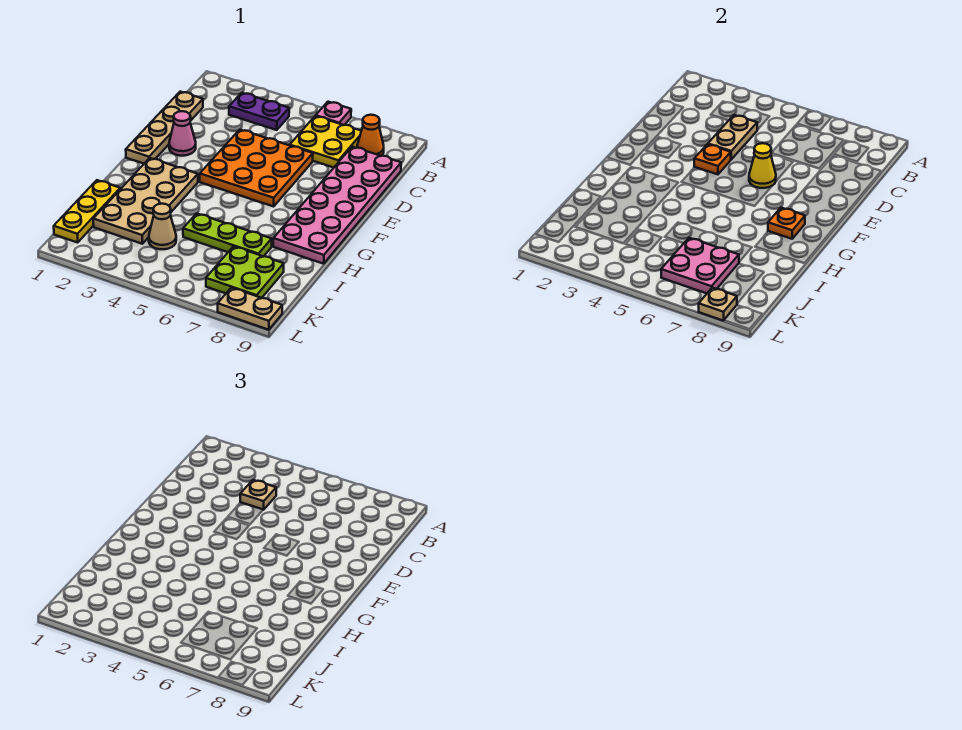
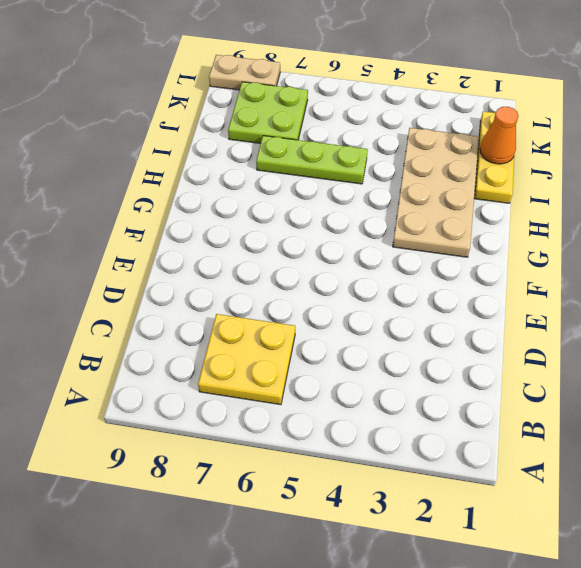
orange cone J1 level 2 -> orange cone B8 level 1
none -> pink plate A6 level 1
none -> purple plate B3:B4 level 1
none -> tan plate C1:F1 level 1

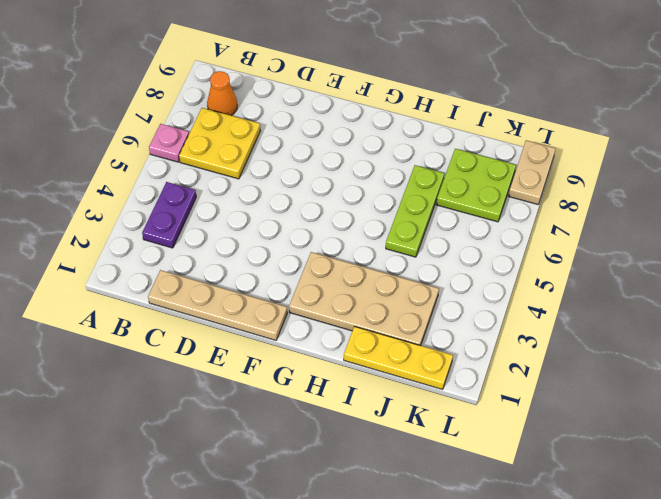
none -> pink plate C8:H9 level 1
none -> orange plate D4:F6 level 1
none -> pink cone E2 level 1

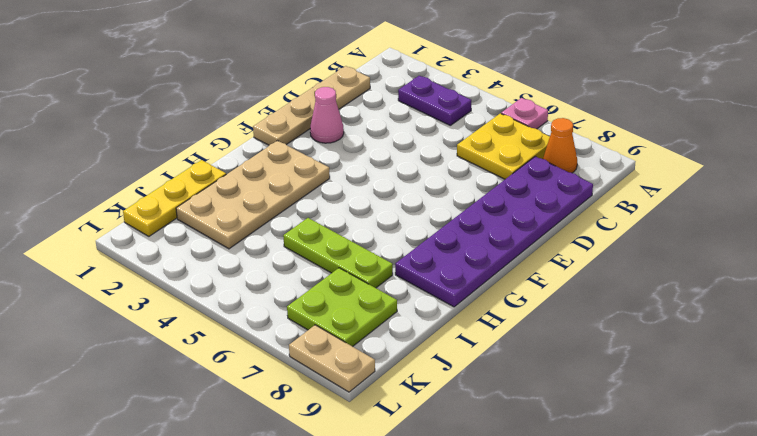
purple plate C8:H9 level 1 -> pink plate C8:H9 level 1
none -> orange plate D4:F6 level 1
none -> tan cone J4 level 1
none -> tan plate C4:D4 level 2

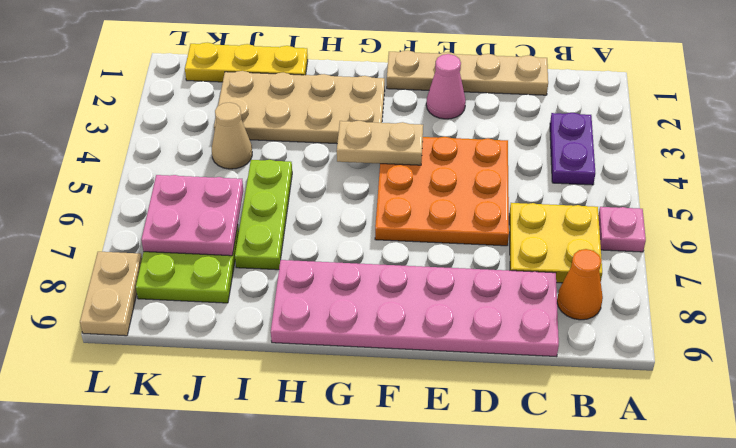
tan plate F4:G4 level 2 -> tan plate C4:D4 level 2
none -> orange plate E4 level 2
none -> yellow cone E6 level 2
none -> orange plate G8 level 2

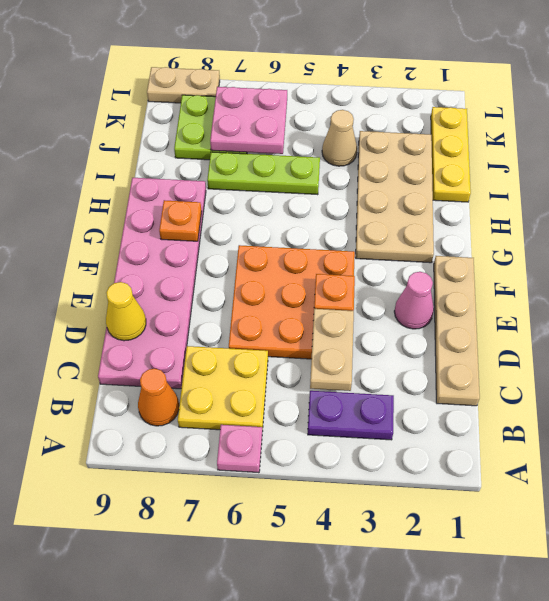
yellow cone D9 level 2 -> yellow cone E6 level 2
none -> tan plate L8 level 2
none -> tan plate C4 level 3

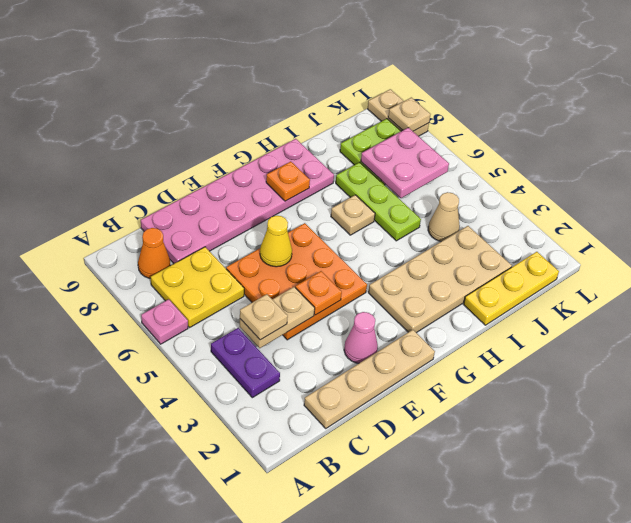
tan plate H6 level 1 -> none

